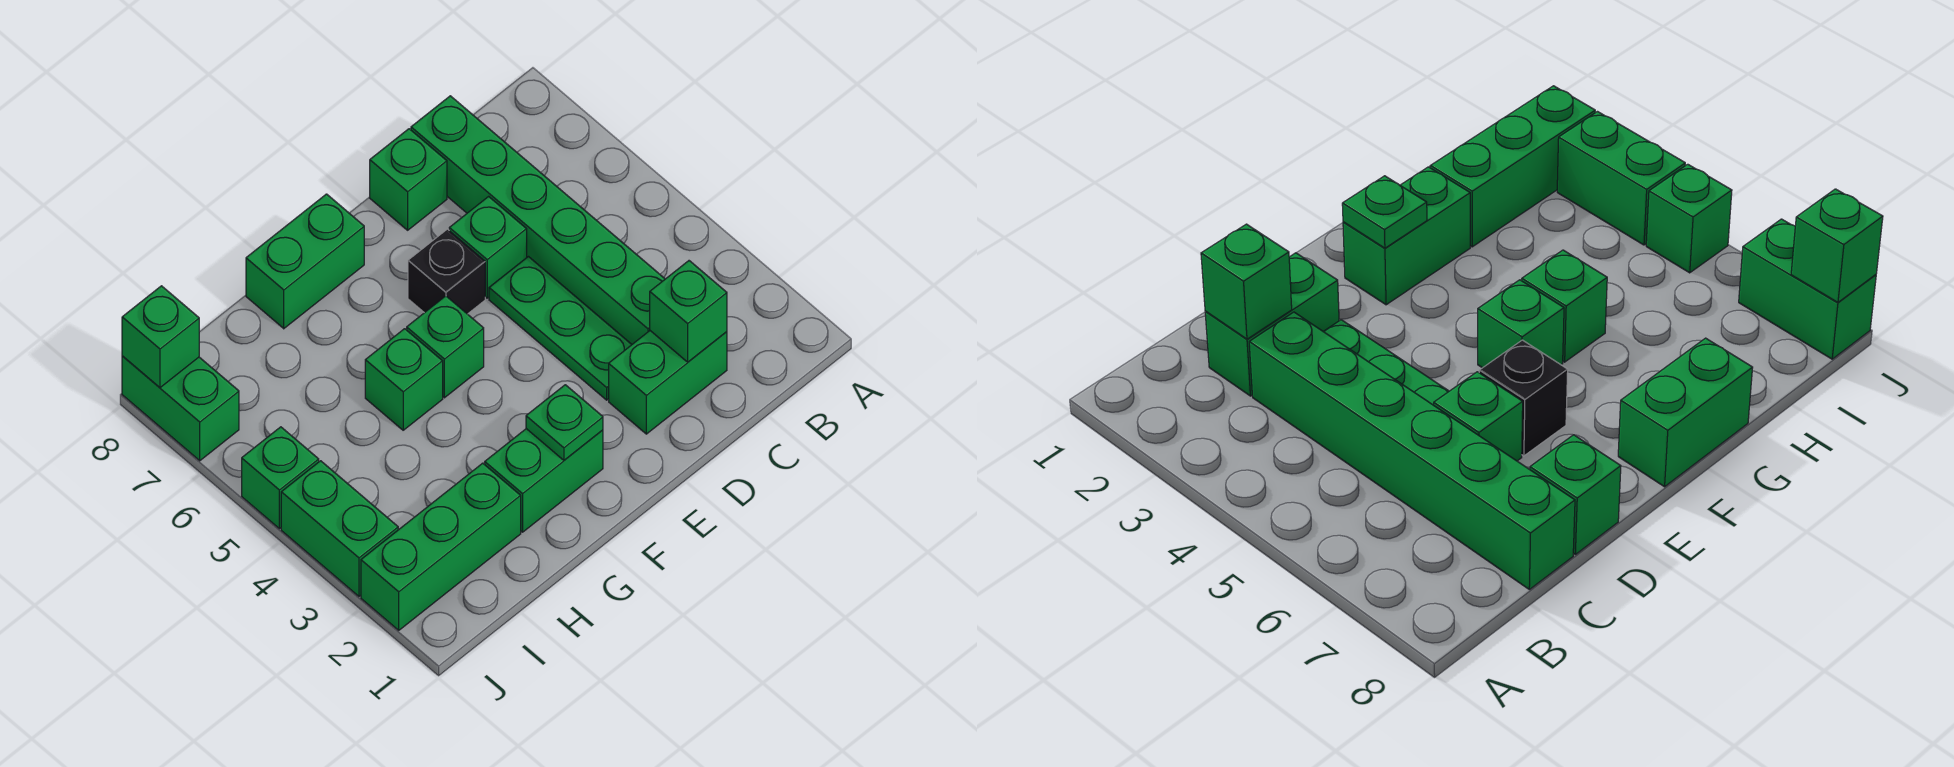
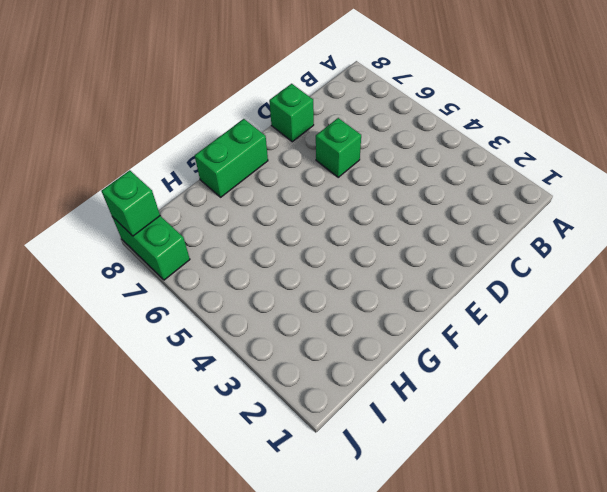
none -> green brick C2:D2 level 1
none -> green brick C3:C8 level 1
none -> green plate D3:D5 level 1

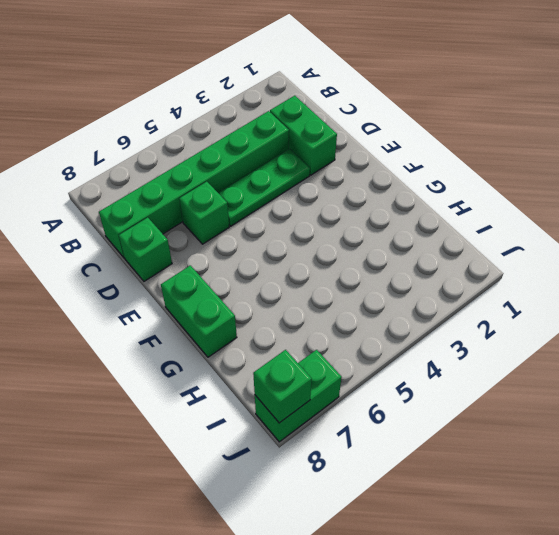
none -> black brick E6 level 1
none -> green brick F2:G2 level 1
none -> green brick F5 level 1

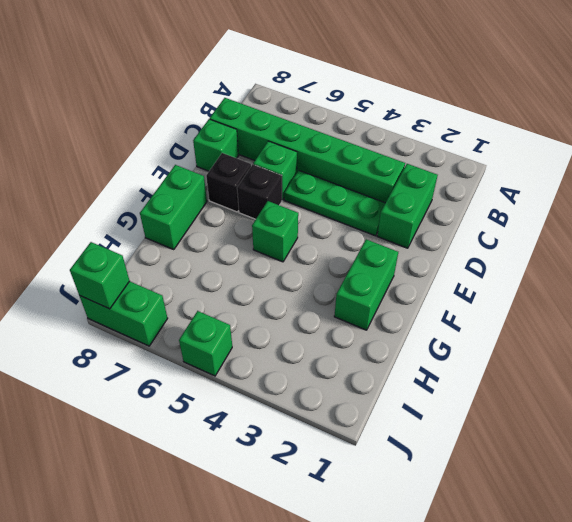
black brick E7 level 1 -> none
none -> green brick G5 level 1
none -> green brick H2:J2 level 1
none -> green brick J3:J4 level 1

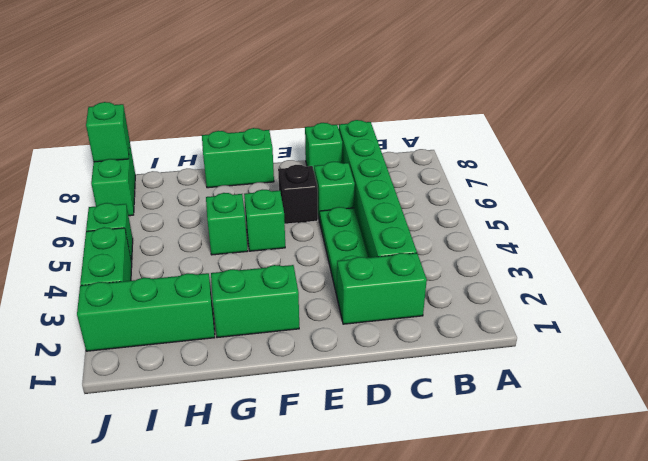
none -> green brick C2 level 2
none -> green plate F2 level 2

